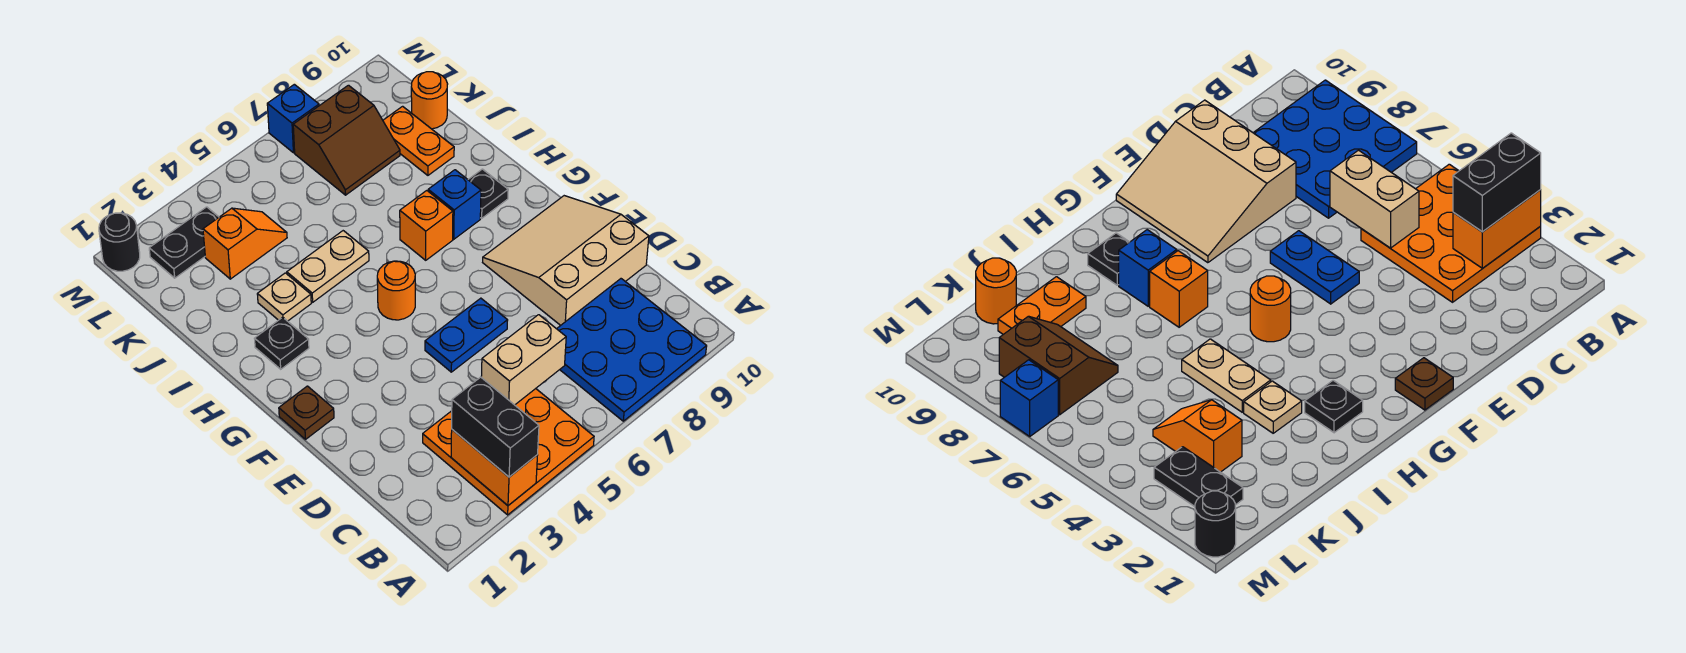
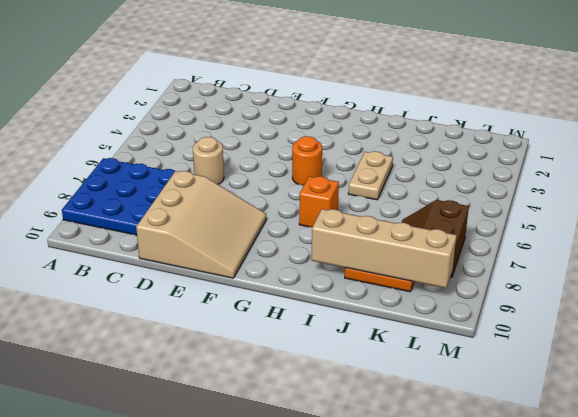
tan round brick D6 level 1 -> none
tan brick I9:L9 level 2 -> none
none -> orange plate A3:C5 level 1
none -> blue plate E5:E6 level 1
none -> brown plate F1 level 1

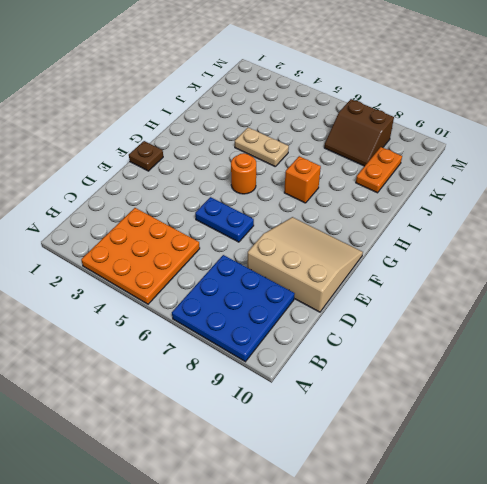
none -> black plate H2 level 1
none -> blue brick H8 level 1
none -> black plate H9 level 1

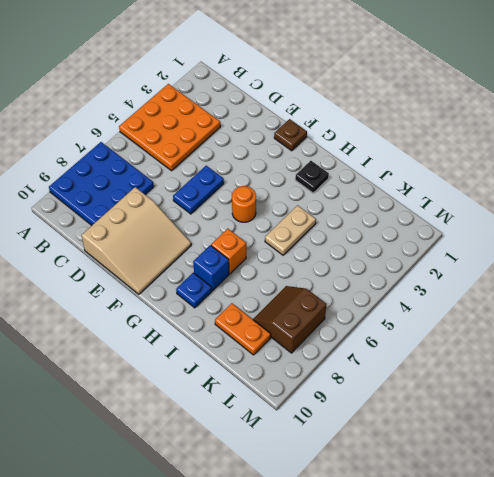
blue plate H9 level 1 -> black plate H9 level 1
none -> tan plate I3 level 1
none -> orange slope K3:K4 level 1 top 3
none -> orange round brick K10 level 1

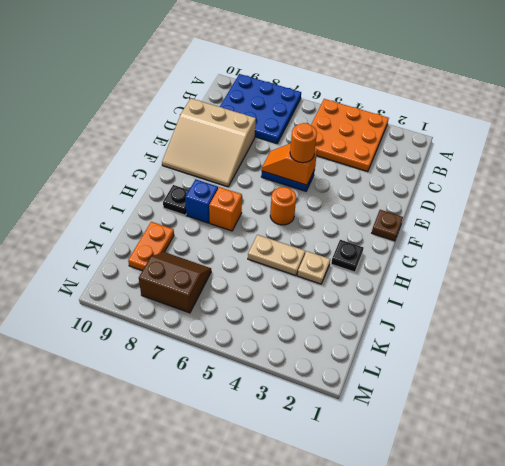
orange slope E5:E6 level 2 top 5 -> orange slope K3:K4 level 1 top 3
orange round brick E5 level 3 -> orange round brick K10 level 1
none -> black plate L2:L3 level 1
none -> black round brick M1 level 1
none -> blue brick M7 level 1

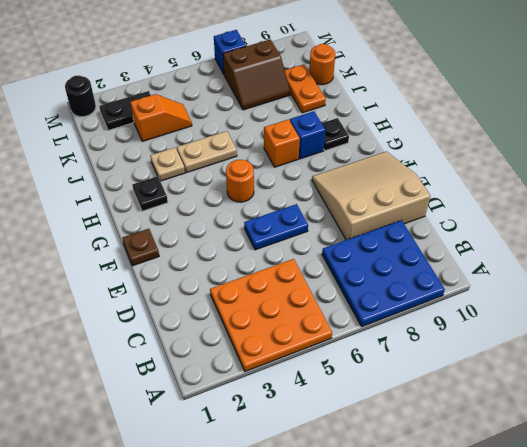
none -> orange brick A3:B3 level 2
none -> tan brick C5:C6 level 2
none -> black brick A3:B3 level 3

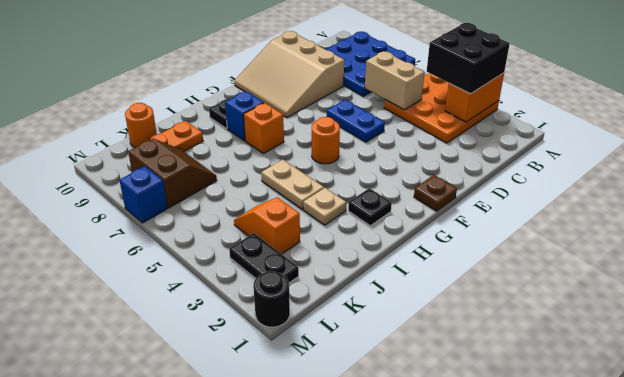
black brick A3:B4 level 3 -> black brick A3:B3 level 3

